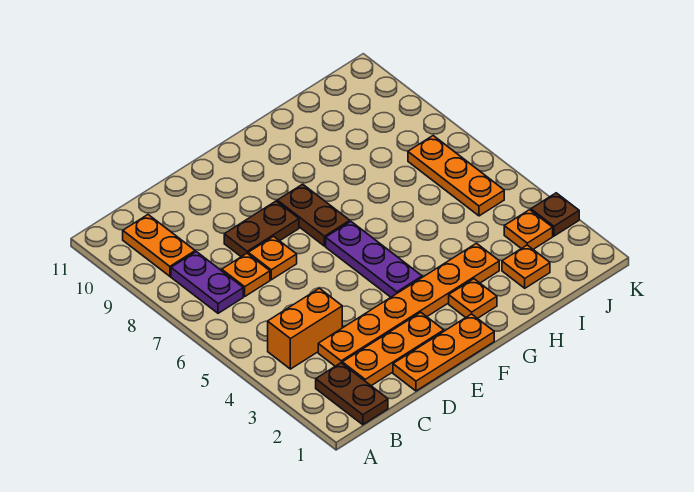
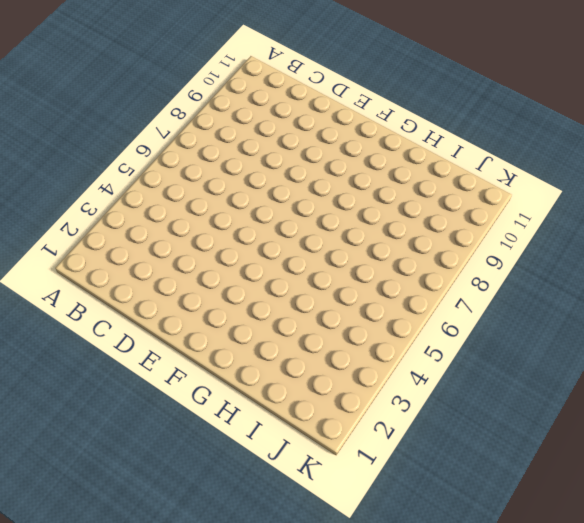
none -> brown plate B1:B2 level 1
none -> orange brick B4:C4 level 1
none -> purple plate B7:B8 level 1

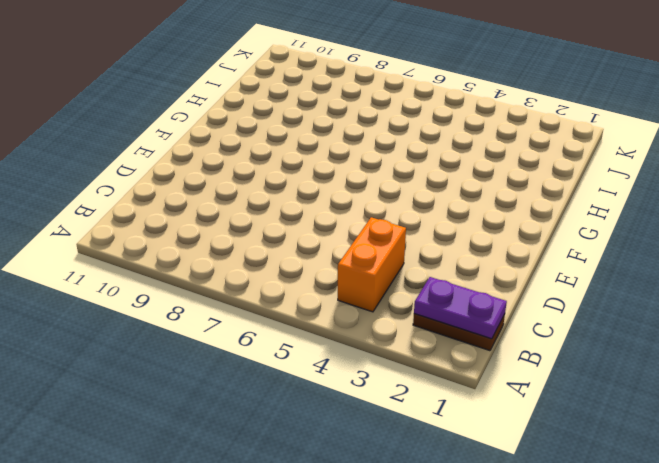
purple plate B1:B2 level 2 -> purple plate B7:B8 level 1
none -> orange plate B9:B10 level 1
none -> orange plate C2:E2 level 1
none -> orange plate C3:H3 level 1

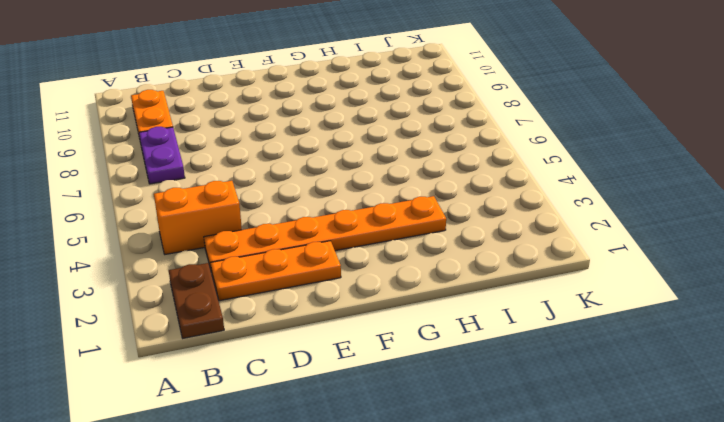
none -> orange plate C7 level 1
none -> orange plate D1:F1 level 1
none -> orange plate D7 level 1

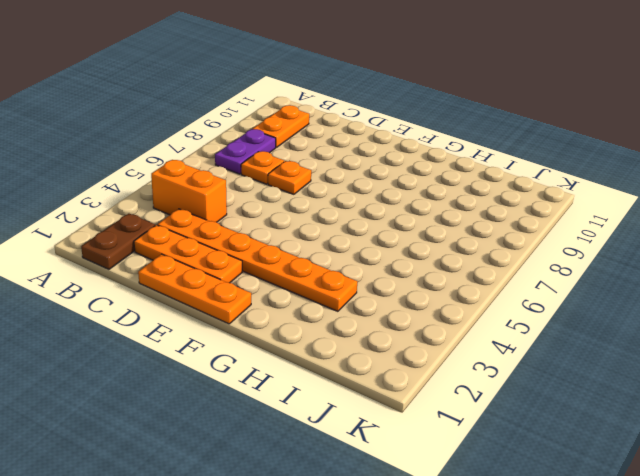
none -> brown plate D8:E8 level 1
none -> purple plate F4:F6 level 1
none -> brown plate F7:F8 level 1

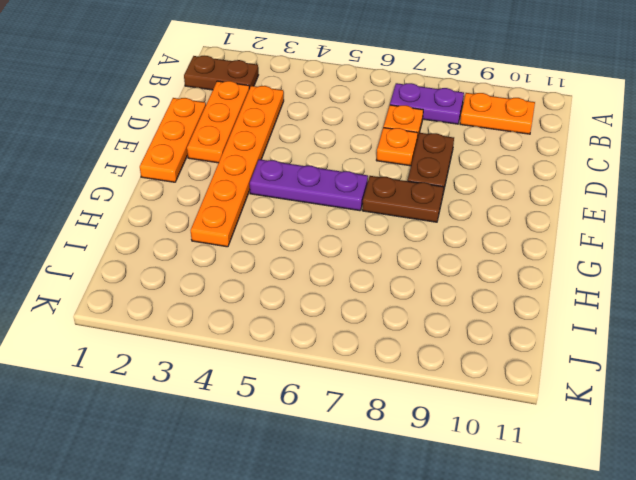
none -> orange brick B4:C4 level 1
none -> orange plate G2 level 1
none -> orange plate I2 level 1

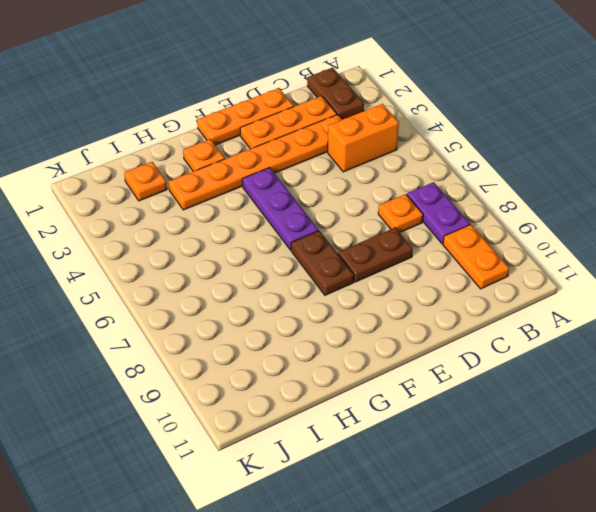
none -> orange plate D7 level 1
none -> orange plate J3 level 1
none -> orange plate J5:J7 level 1

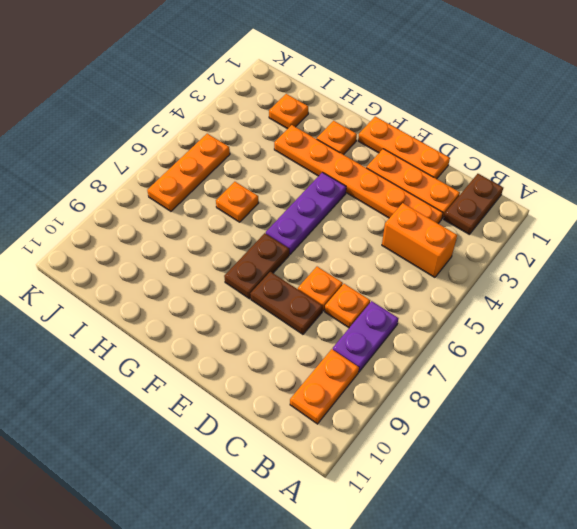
orange plate H6 level 1 -> orange plate J3 level 1
none -> brown plate K3 level 1

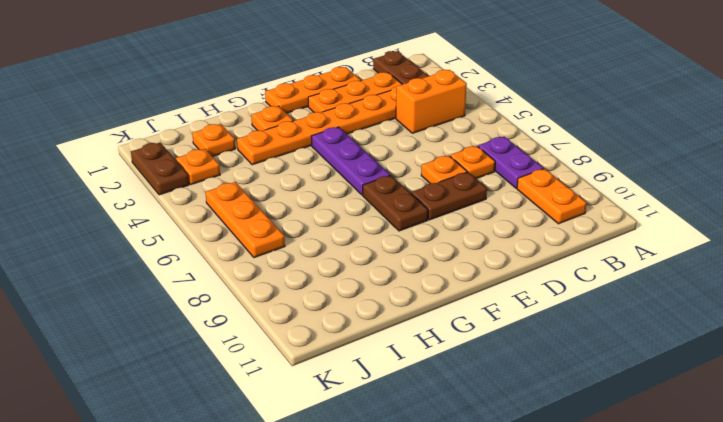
brown plate K2:K3 level 1 -> brown plate K3 level 1

